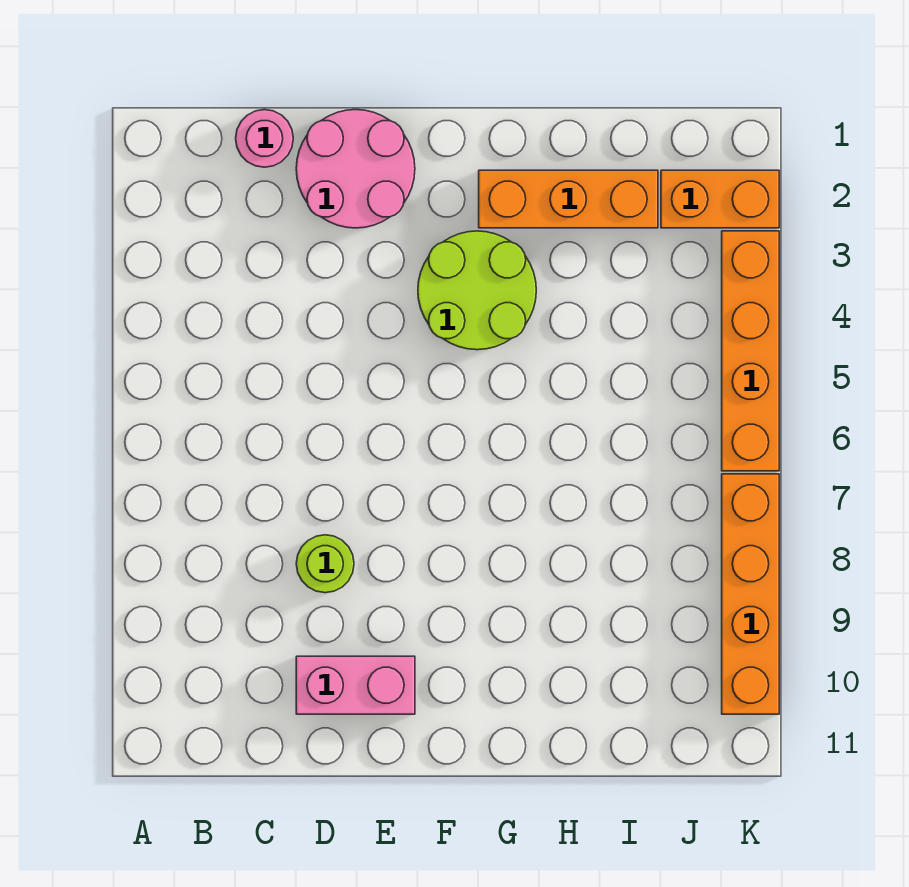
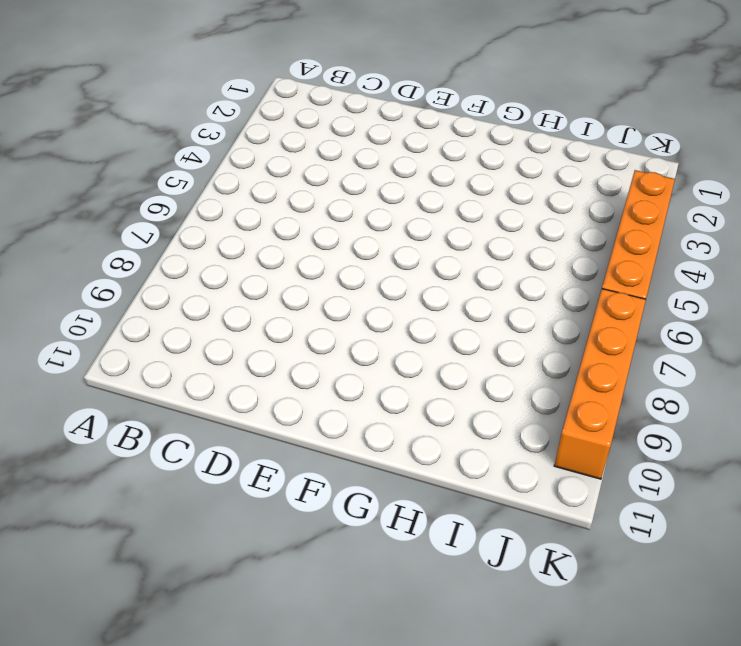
none -> pink round brick C1 level 1
none -> pink round brick D1:E2 level 1

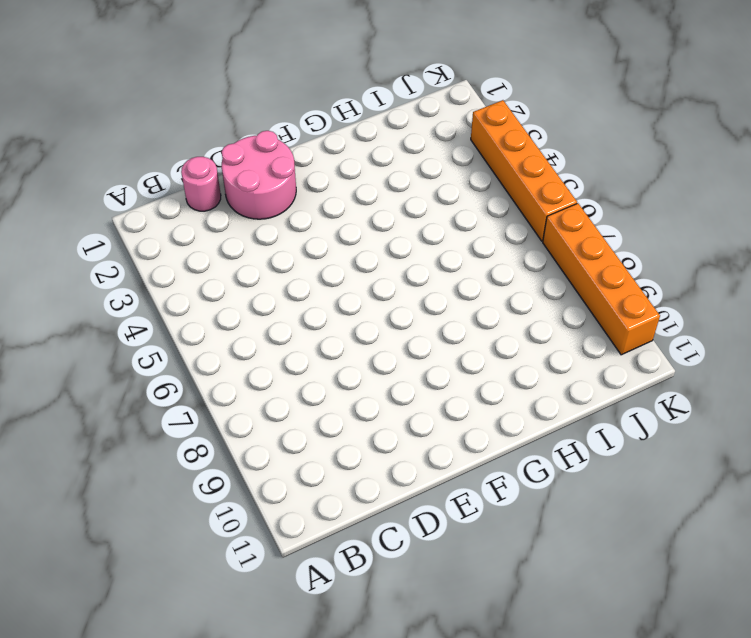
none -> lime round brick D8 level 1
none -> pink brick D10:E10 level 1

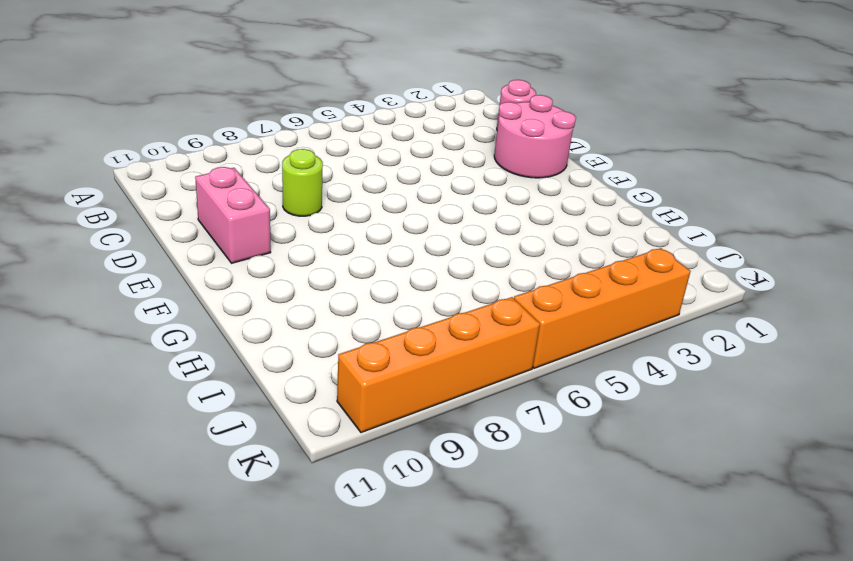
none -> lime round brick F3:G4 level 1
none -> orange brick G2:I2 level 1

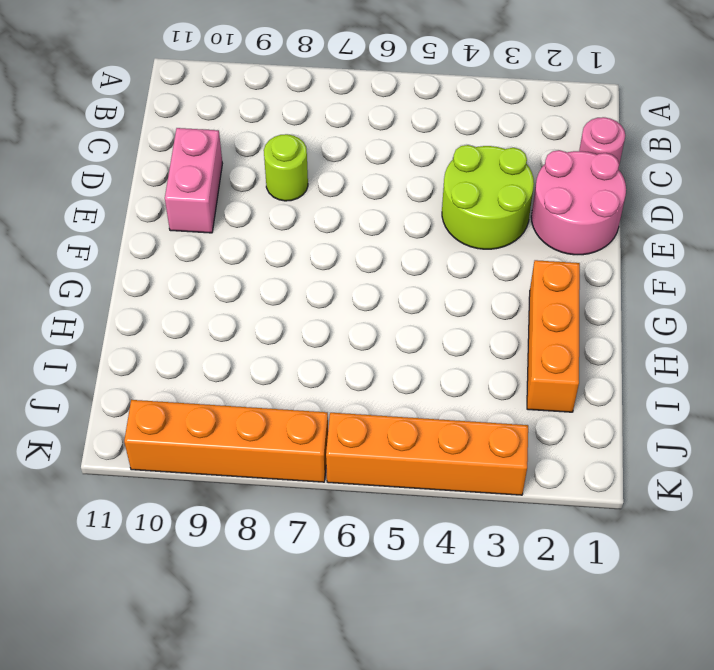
lime round brick D3:E4 level 1 -> lime round brick F3:G4 level 1
none -> orange brick J2:K2 level 1

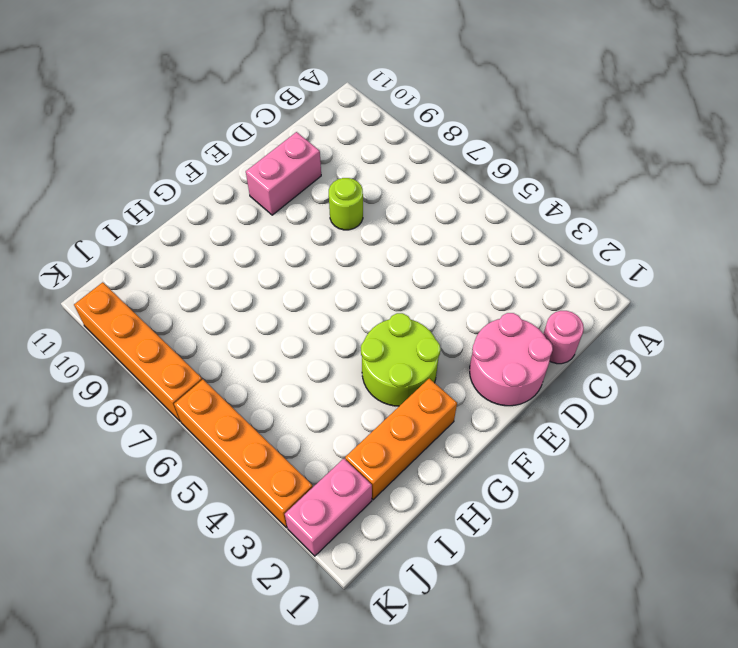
pink brick J2:K2 level 1 -> orange brick J2:K2 level 1

